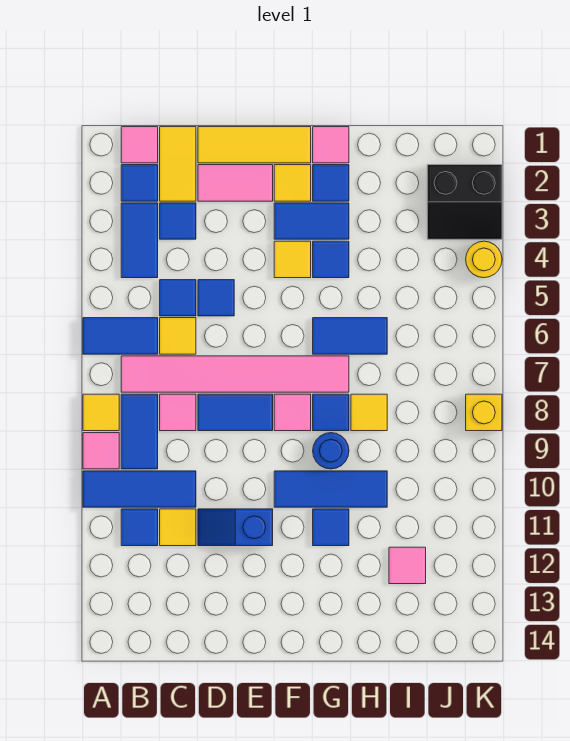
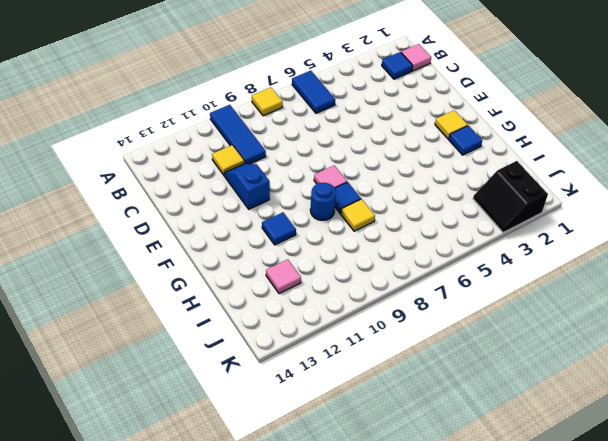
none -> pink tile A9 level 1
none -> blue tile B3:B4 level 1
none -> pink tile B7:G7 level 1
none -> blue tile B8:B9 level 1

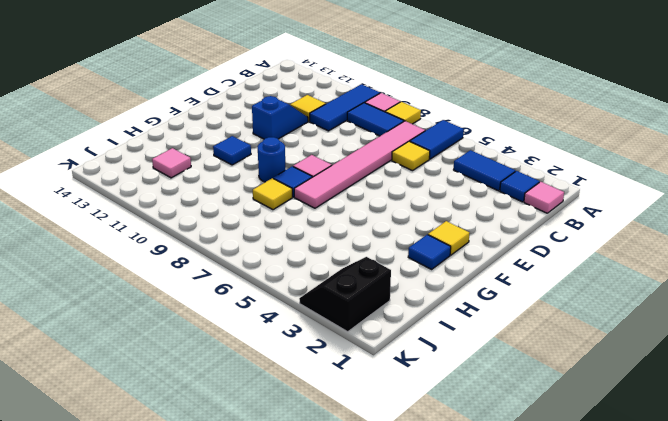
none -> blue tile B11 level 1
none -> yellow tile C1:C2 level 1
none -> blue tile C3 level 1
none -> blue tile C5 level 1

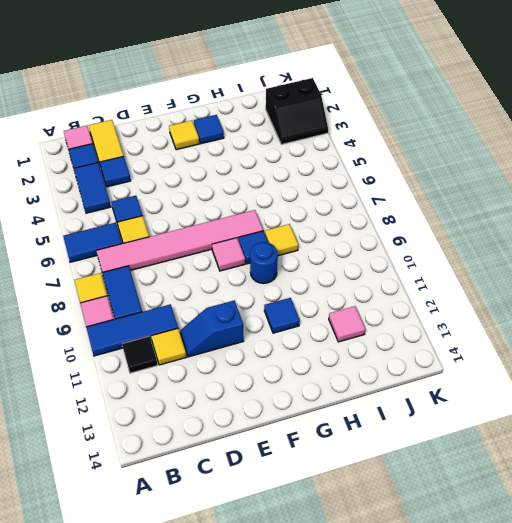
black tile B11 level 1 -> blue tile B11 level 1
none -> pink tile C8 level 1
none -> yellow tile D1:F1 level 1
none -> pink tile D2:E2 level 1
none -> blue tile D5 level 1

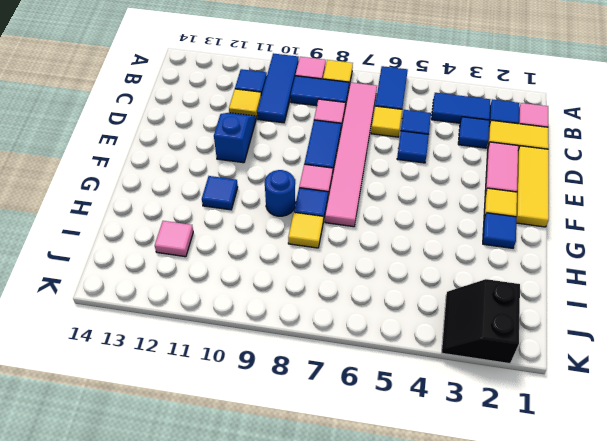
none -> blue tile F3:G3 level 1
none -> yellow tile F4 level 1
none -> blue tile F10:H10 level 1
none -> pink tile G1 level 1

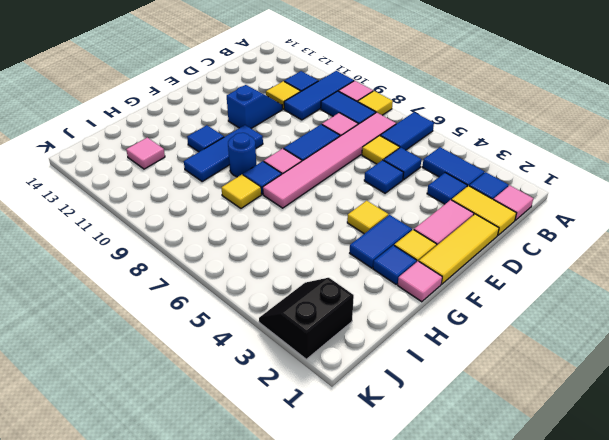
none -> blue tile G4 level 1
none -> blue tile G6:H6 level 1
none -> yellow round brick K4 level 1
none -> yellow brick K8 level 1

